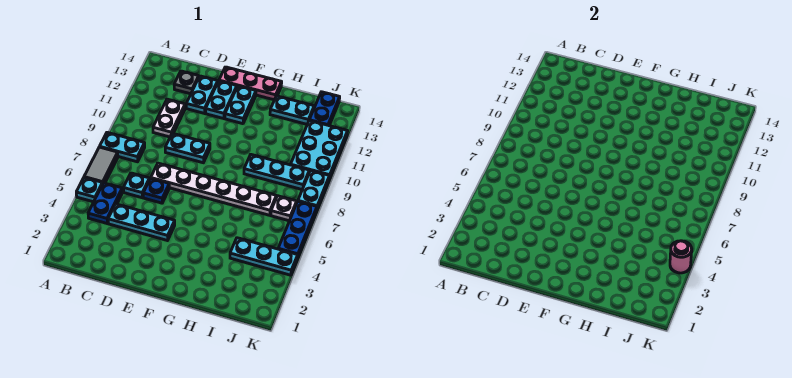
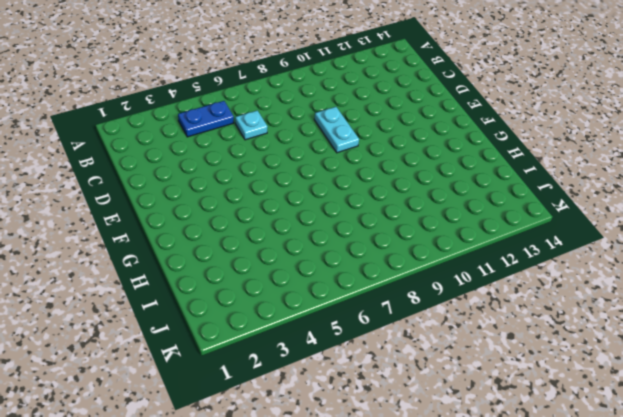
none -> cyan plate A5 level 1
none -> grey tile A6:A7 level 1
none -> cyan plate A8:B8 level 1

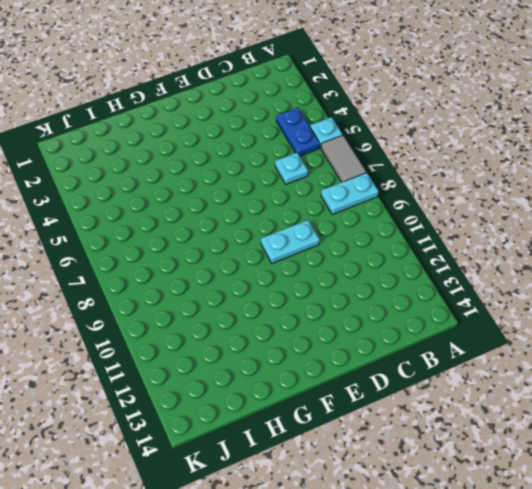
none -> cyan plate C4:E4 level 1
none -> white plate C10:C11 level 1
none -> grey plate C13 level 1

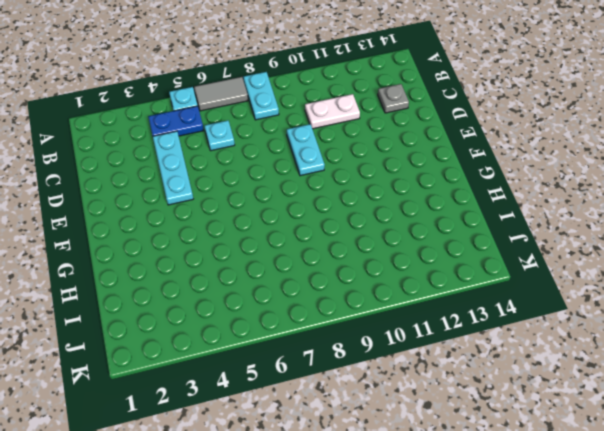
none -> blue plate D6 level 1
none -> white plate D7:I7 level 1
none -> cyan plate D12:D13 level 1

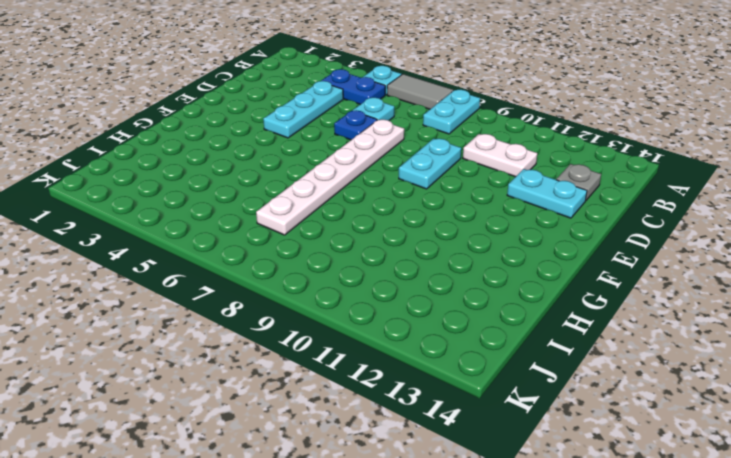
none -> cyan plate E12:E13 level 1
none -> pink plate E14:G14 level 1
none -> cyan plate F12:F13 level 1

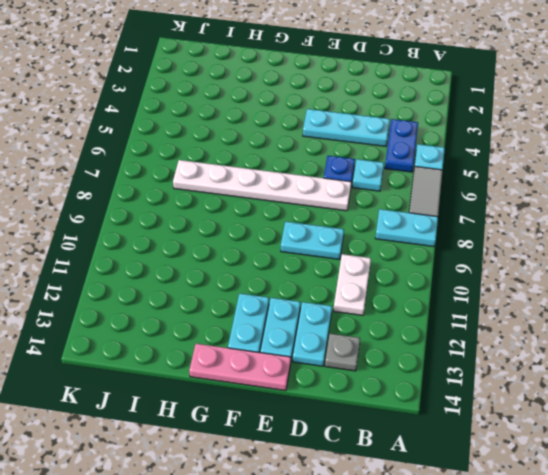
none -> cyan plate H9:J9 level 1
none -> cyan plate H13:I13 level 1
none -> cyan plate I4:K4 level 1

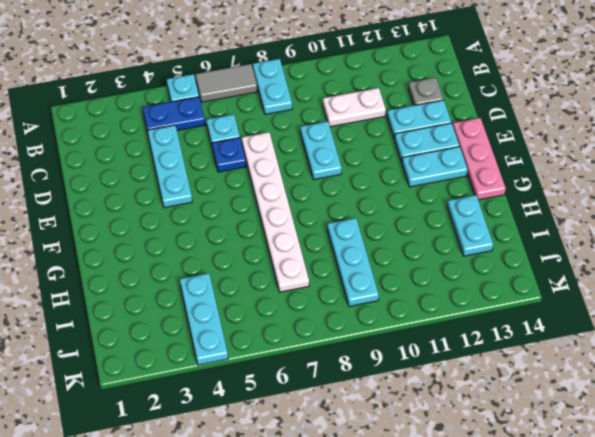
none -> white plate J7 level 1
none -> cyan plate J10:K12 level 1
none -> blue plate J13:J14 level 1

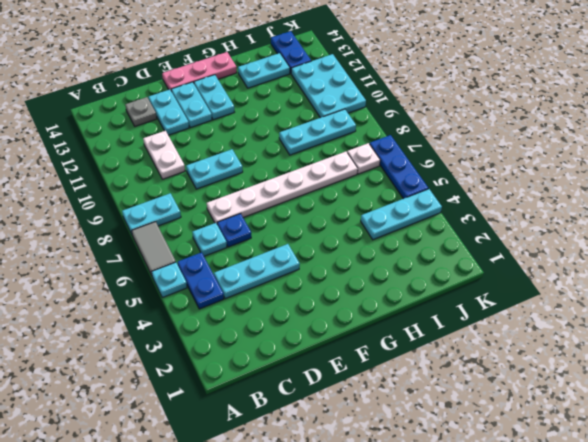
none -> cyan plate K8:K9 level 1
none -> pink round brick K4 level 2

